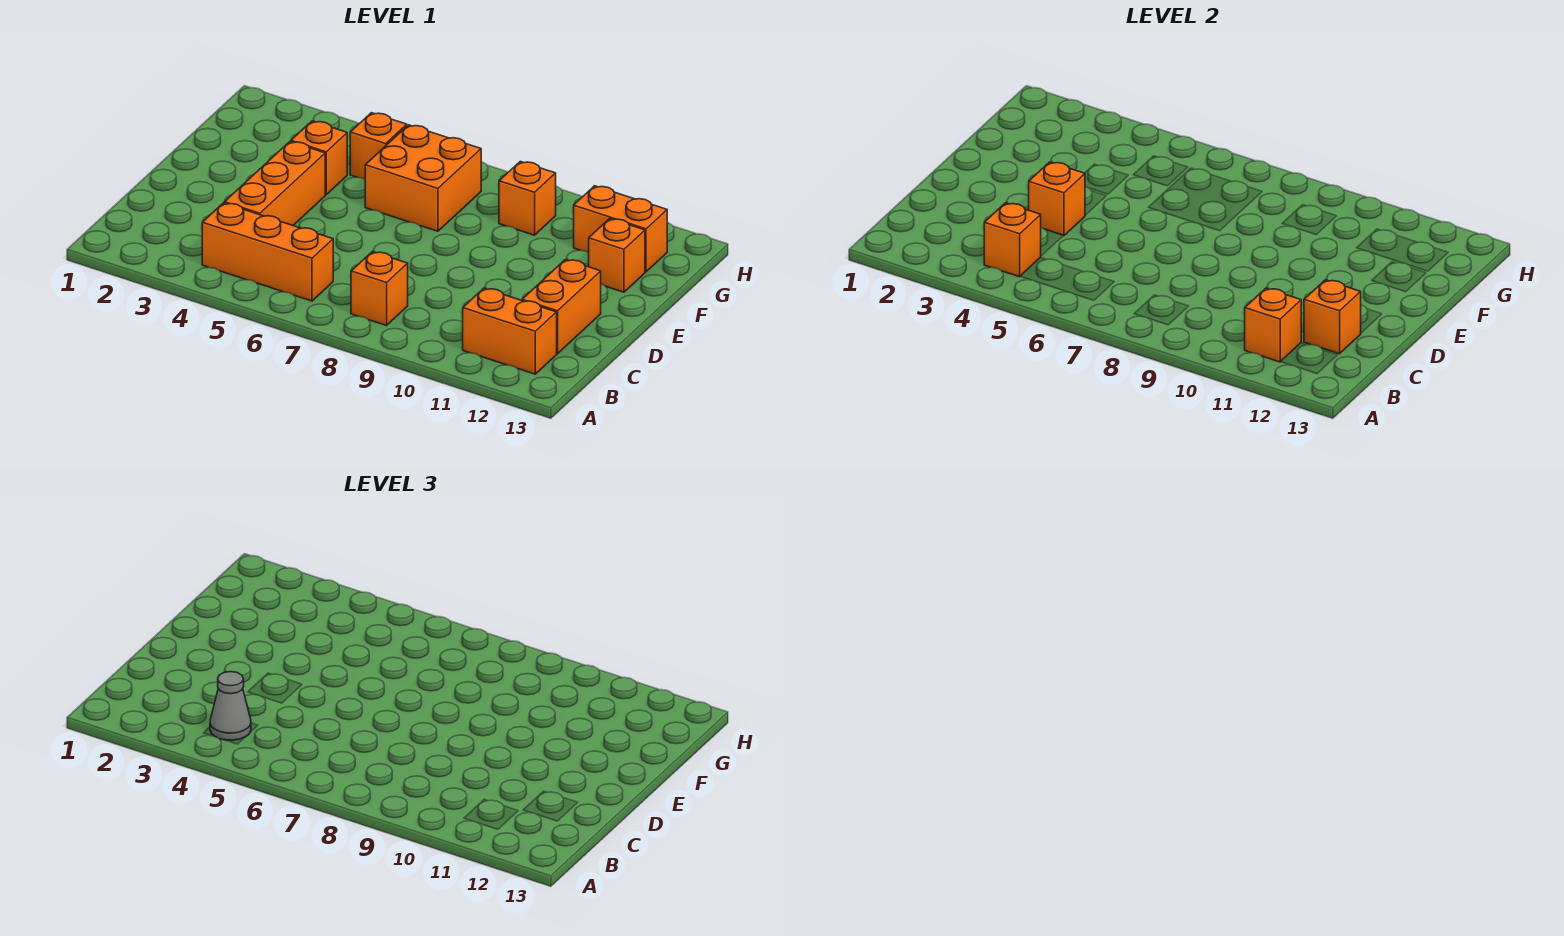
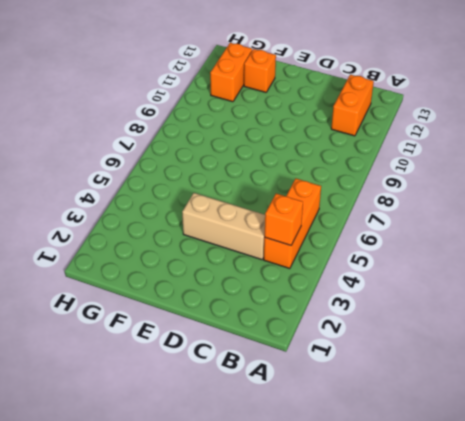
tan brick C4:E4 level 1 -> orange brick C4:E4 level 1
none -> orange brick B8 level 1
none -> orange brick C12:D12 level 1
none -> orange brick F4 level 1

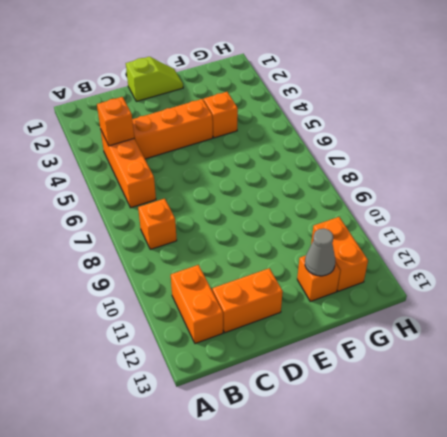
lime slope D1:E1 level 1 top D -> none
grey cone F12 level 2 -> grey cone B4 level 3
none -> orange brick F6:G7 level 1
none -> orange brick G5 level 1
none -> orange brick G9 level 1

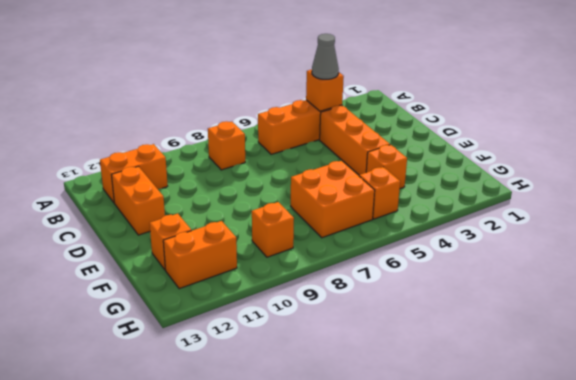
none -> orange brick B11 level 2
none -> orange brick C12 level 2
none -> orange brick D4 level 2

